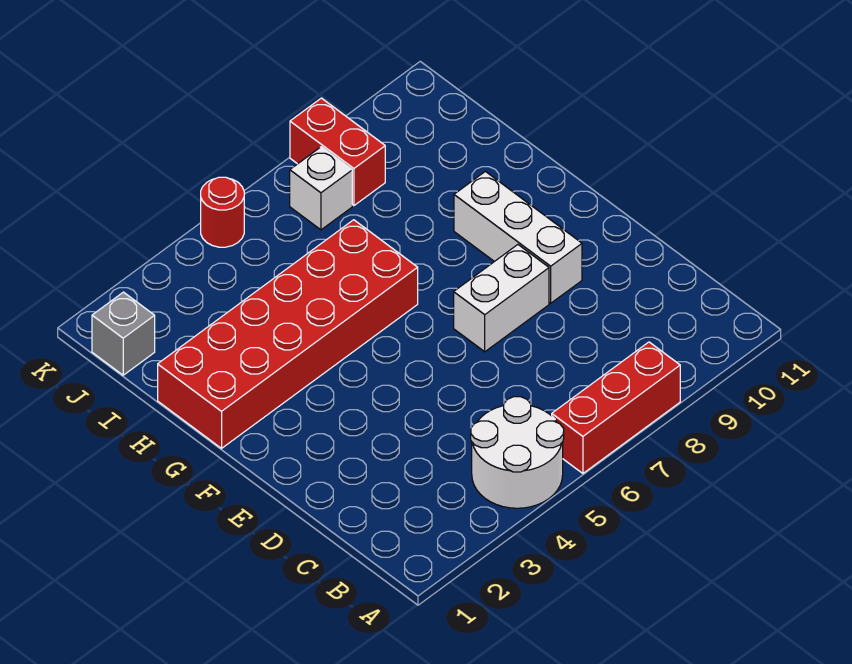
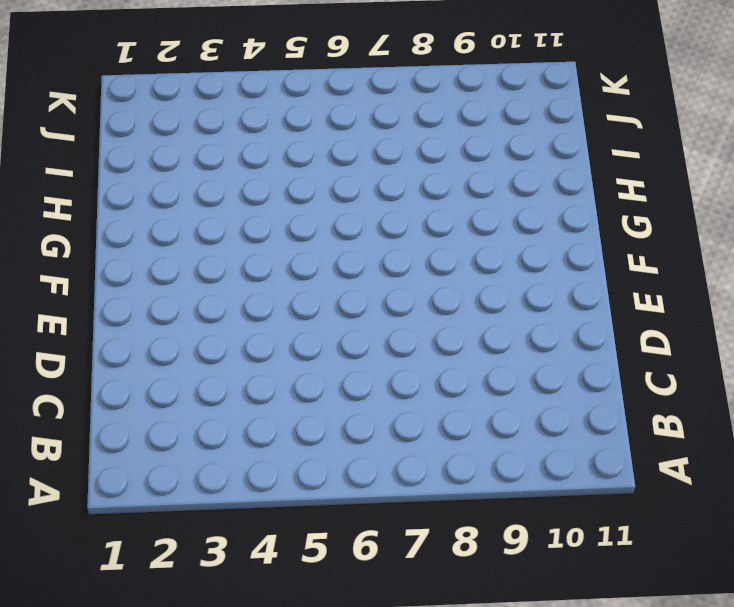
none -> white round brick A4:B5 level 1
none -> red brick A6:A8 level 1

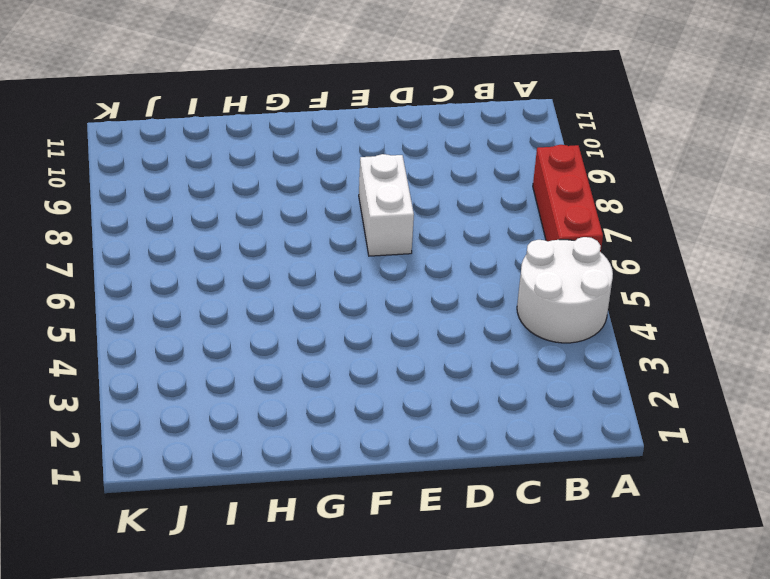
none -> white brick E9:G9 level 1
none -> red brick G1:H6 level 1

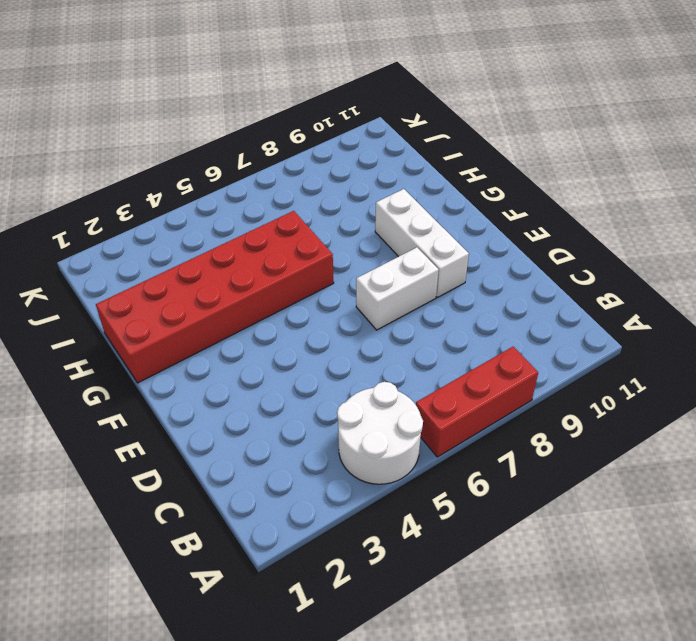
none -> grey brick J1 level 1
none -> white brick J7 level 1

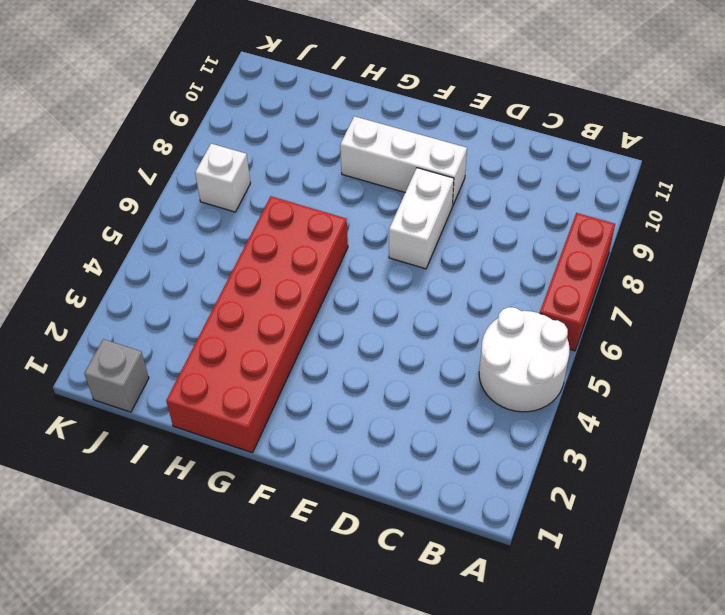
none -> red brick J8:K8 level 1
none -> red round brick K5 level 1

